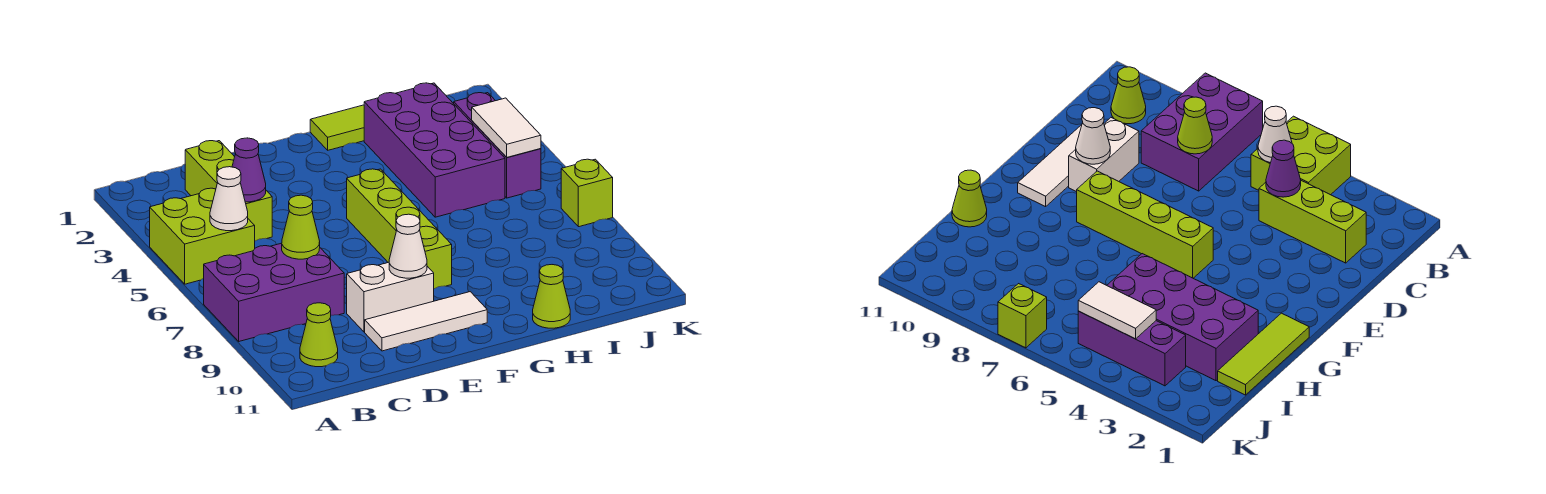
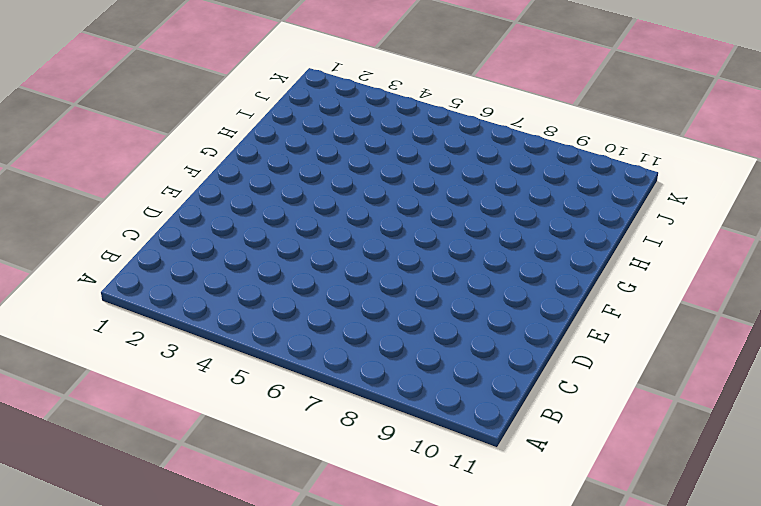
none -> lime brick A4:B5 level 1
none -> purple brick A7:C8 level 1
none -> lime cone B10 level 1

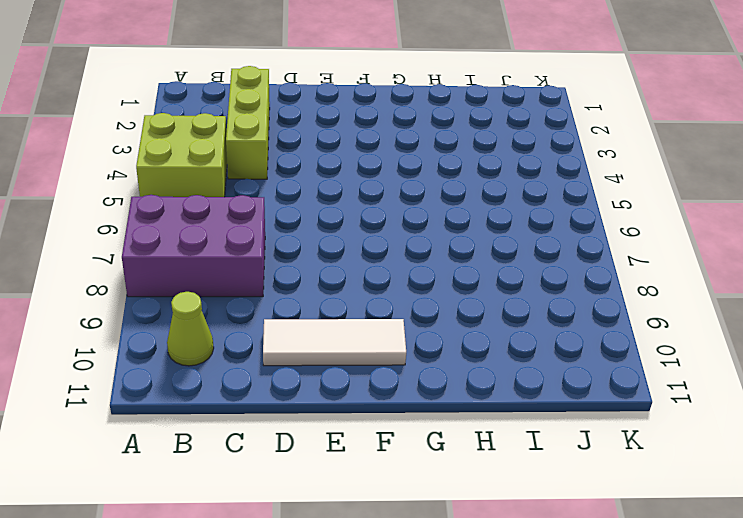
none -> white brick D9:E9 level 1
none -> lime brick F5:F8 level 1
none -> lime tile G1:I1 level 1

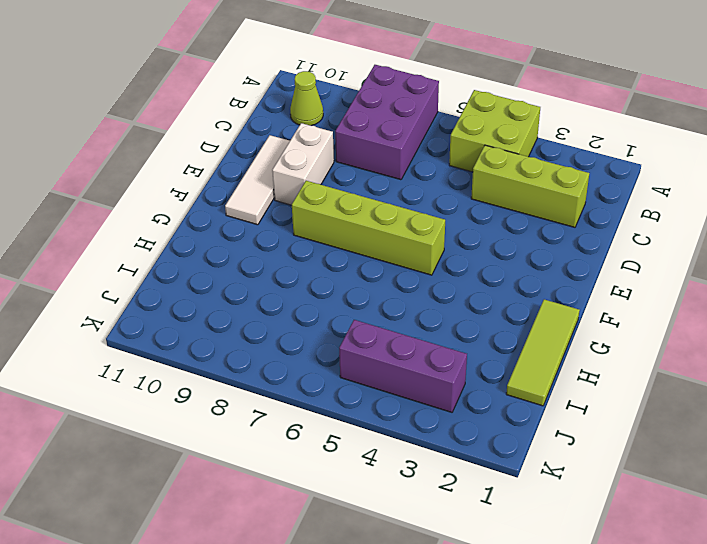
none -> purple brick H2:I5 level 1
none -> lime cone H11 level 1
none -> lime brick K7 level 1

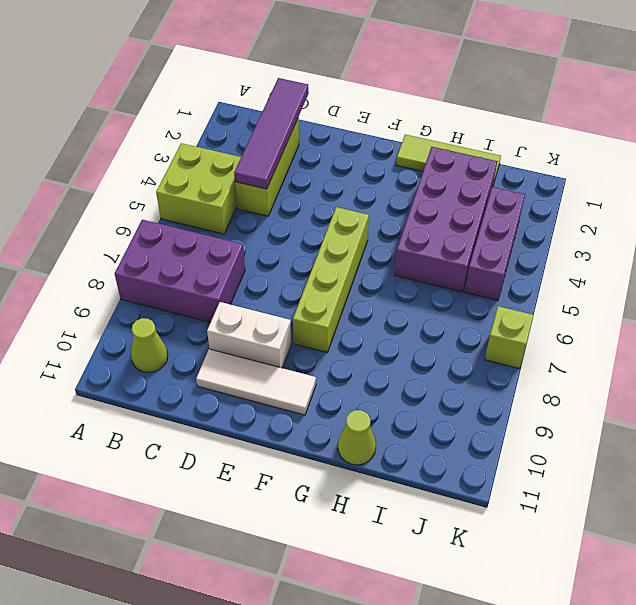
purple tile C1:C4 level 2 -> purple cone C4 level 2
none -> white cone B5 level 2
none -> lime cone C7 level 2
none -> white cone E9 level 2

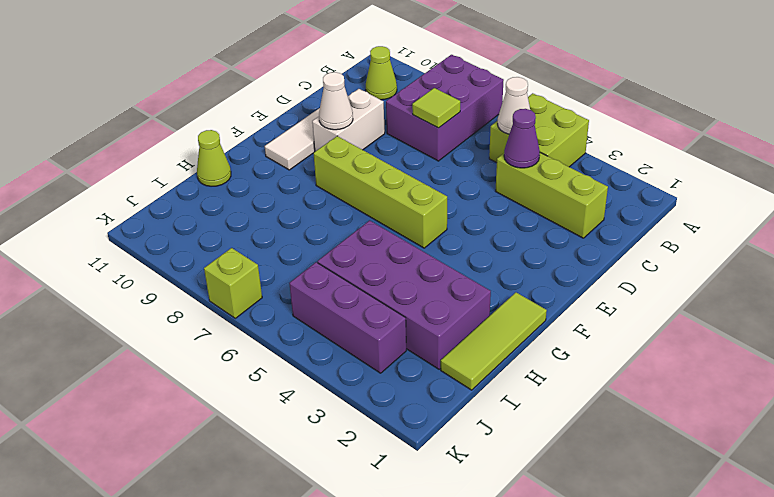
lime tile C7 level 2 -> lime cone C7 level 2
none -> white tile J4:J5 level 2

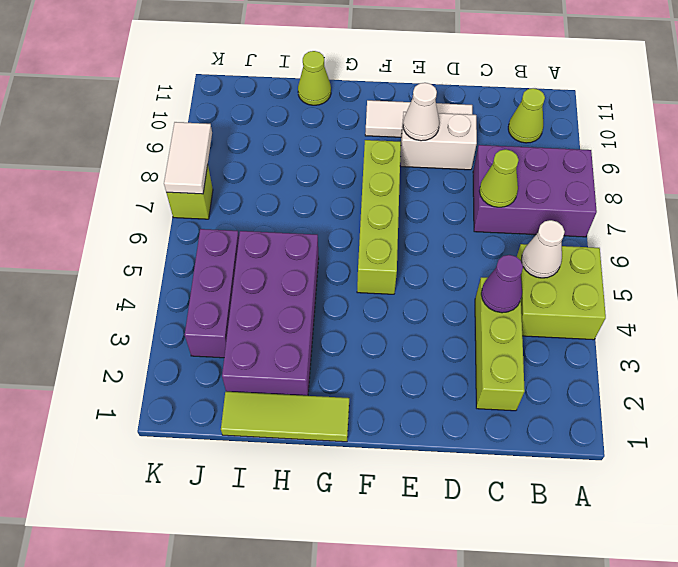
white tile K7:K8 level 2 -> white tile J4:J5 level 2

